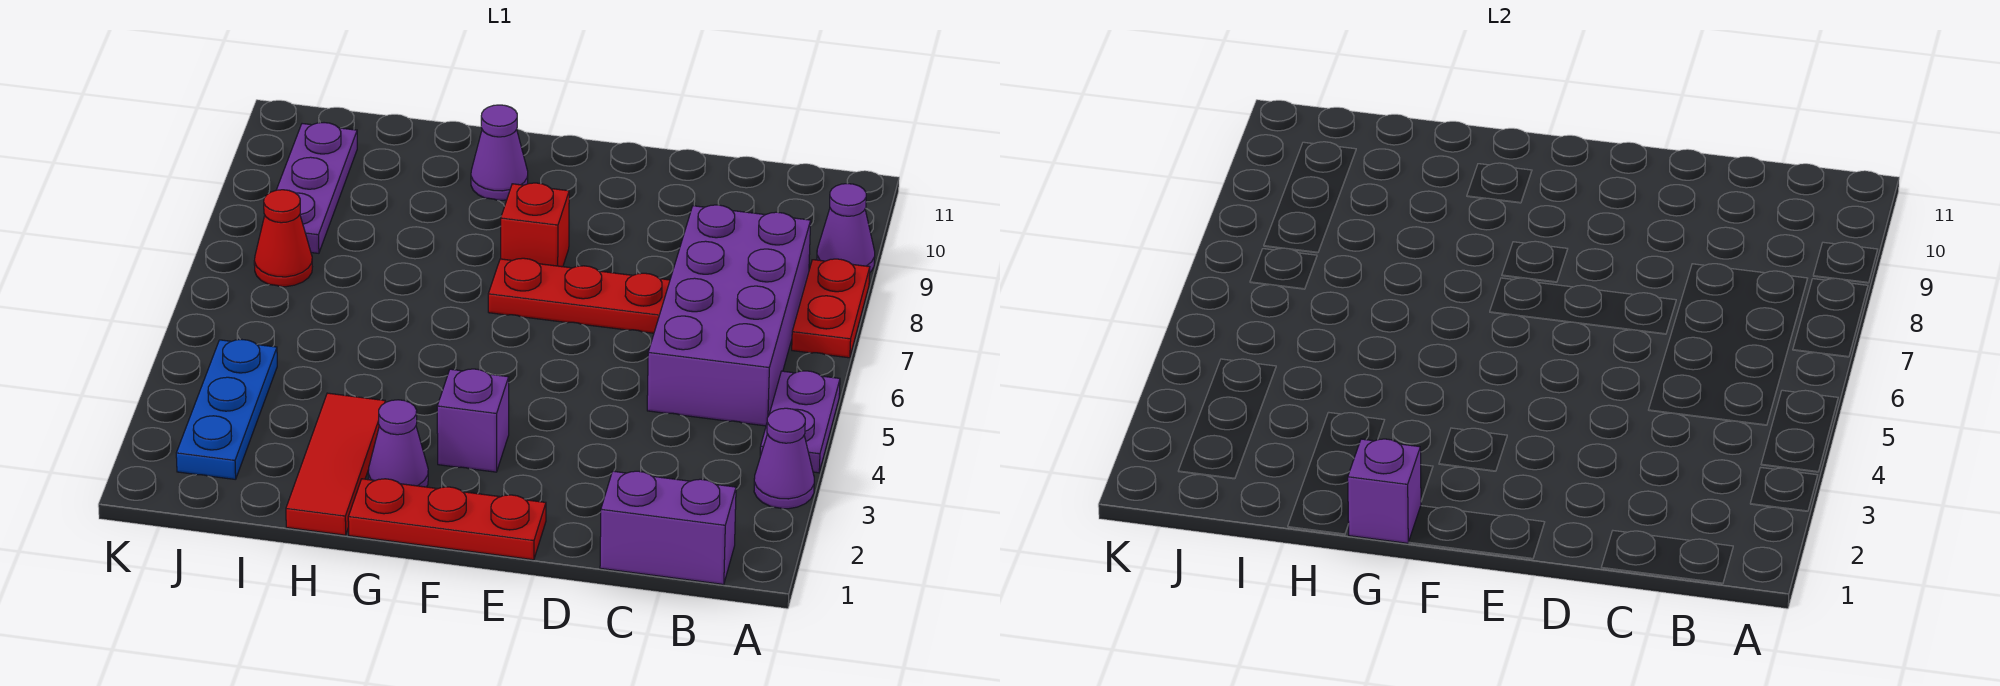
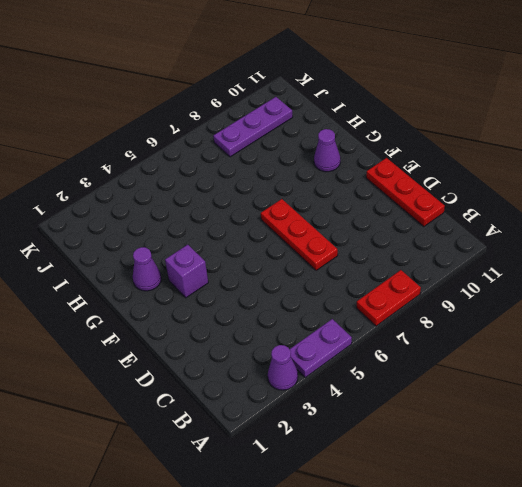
red plate C11:E11 level 1 -> red plate E1:G1 level 1
none -> purple cone A9 level 1
none -> purple brick B1:C1 level 1
none -> purple brick B5:C8 level 1

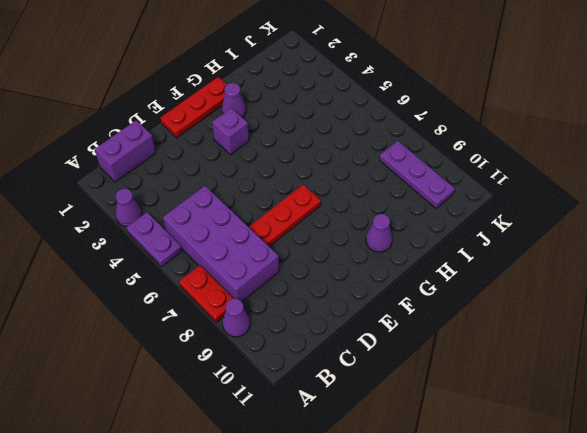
none -> red brick F8 level 1
none -> red tile H1:H3 level 1
none -> blue plate J2:J4 level 1

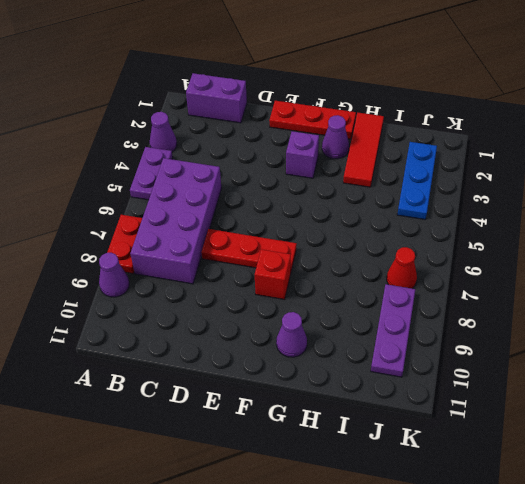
none -> purple brick G1 level 2

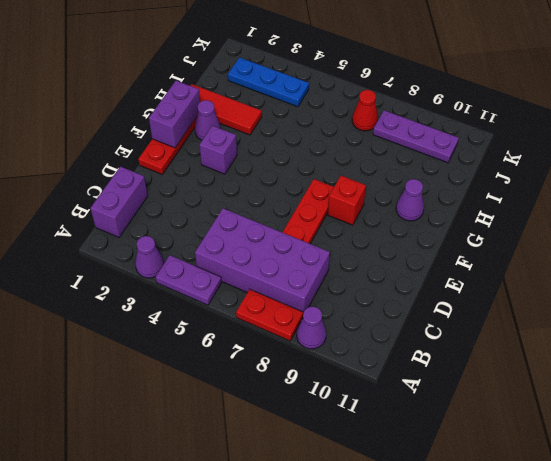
purple brick F1:G1 level 2 -> purple brick G1 level 2

